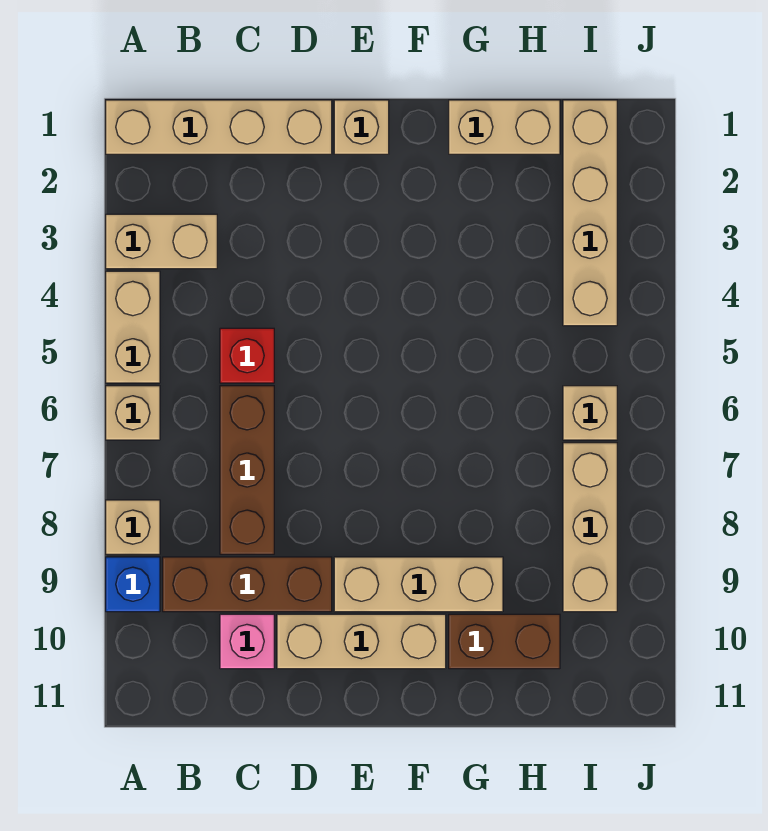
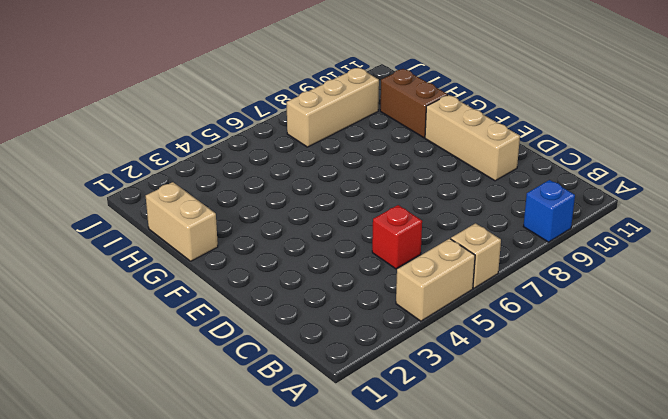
none -> tan brick A1:D1 level 1
none -> tan brick A3:B3 level 1
none -> tan brick A8 level 1

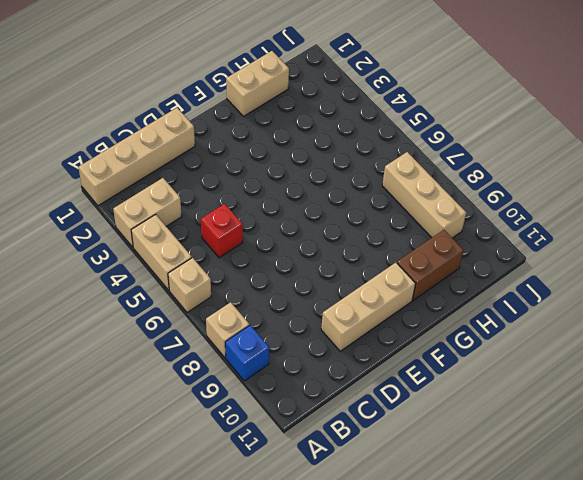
none -> brown brick B9:D9 level 1
none -> brown brick C6:C8 level 1
none -> pink brick C10 level 1

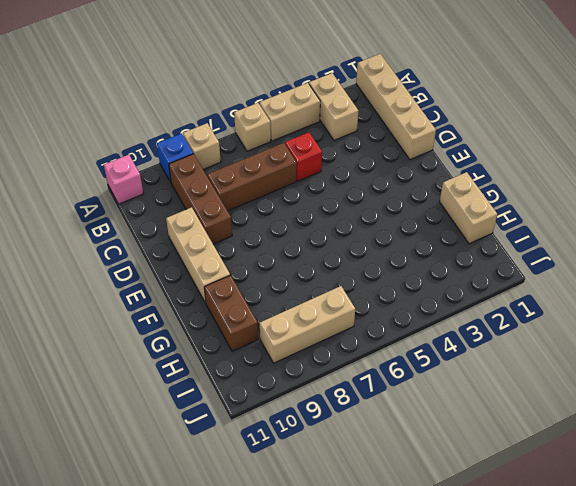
pink brick A11 level 1 -> pink brick C10 level 1
none -> tan brick E1 level 1
none -> tan brick E9:G9 level 1
none -> tan brick I1:I4 level 1

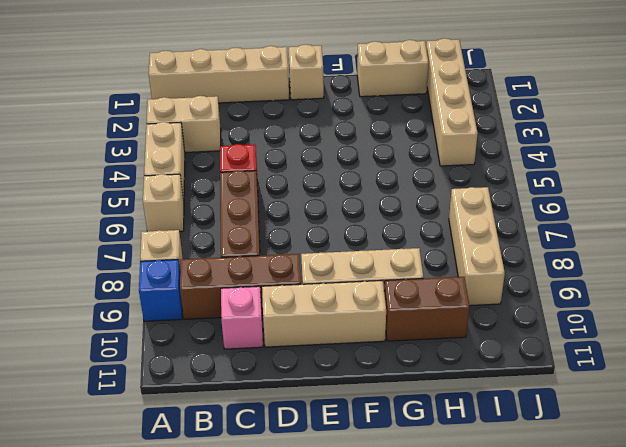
none -> tan brick I6 level 1

